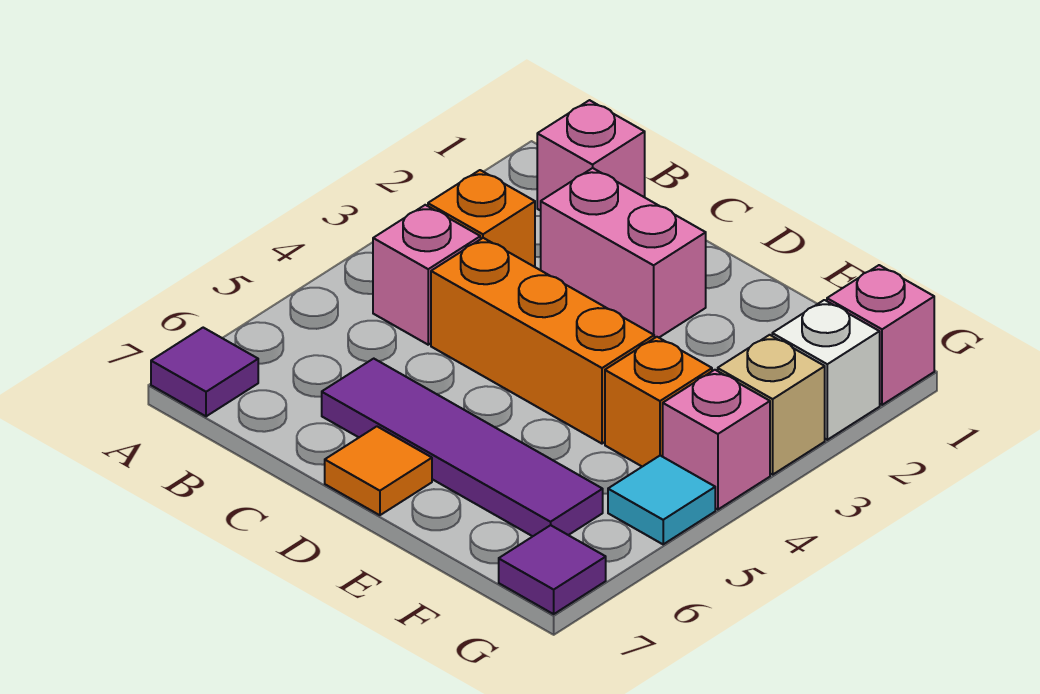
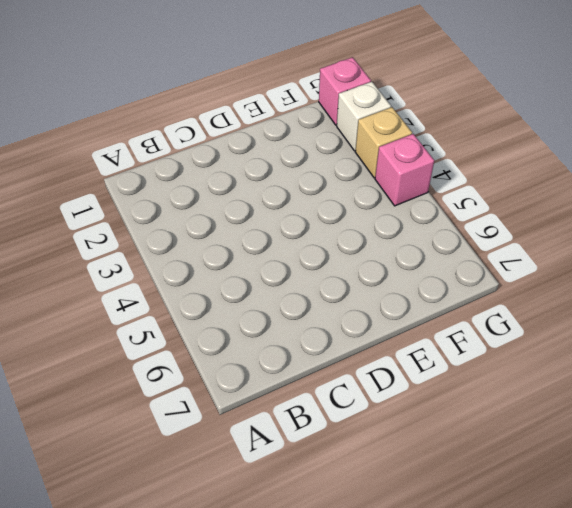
none -> purple tile A7 level 1
none -> pink brick B1 level 1
none -> orange brick B3 level 1

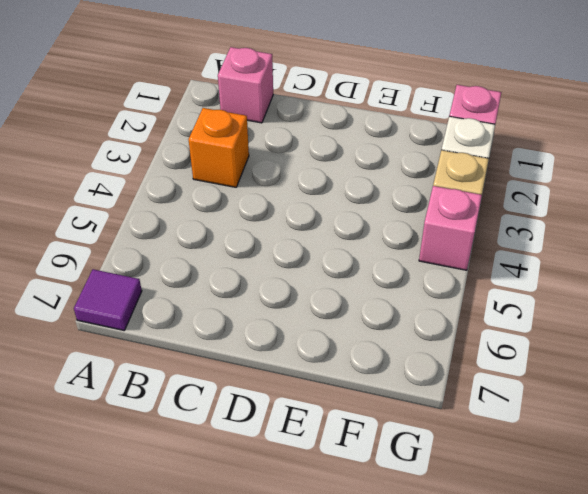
none -> pink brick B4 level 1
none -> pink brick C2:D2 level 1
none -> orange brick C4:E4 level 1

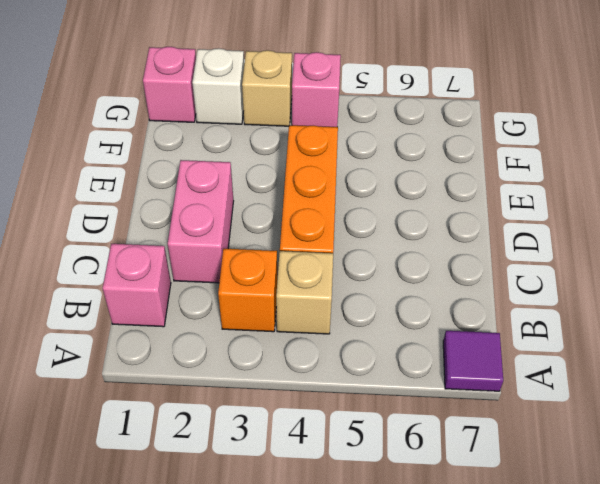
tan brick B4 level 1 -> pink brick B4 level 1
none -> purple tile C6:F6 level 1
none -> orange tile D7 level 1
none -> orange brick F4 level 1

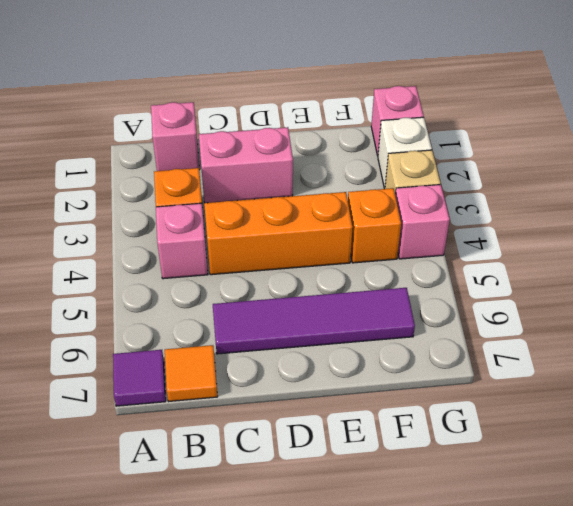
orange tile B7 level 1 -> orange tile D7 level 1
none -> cyan tile G5 level 1
none -> purple tile G7 level 1

